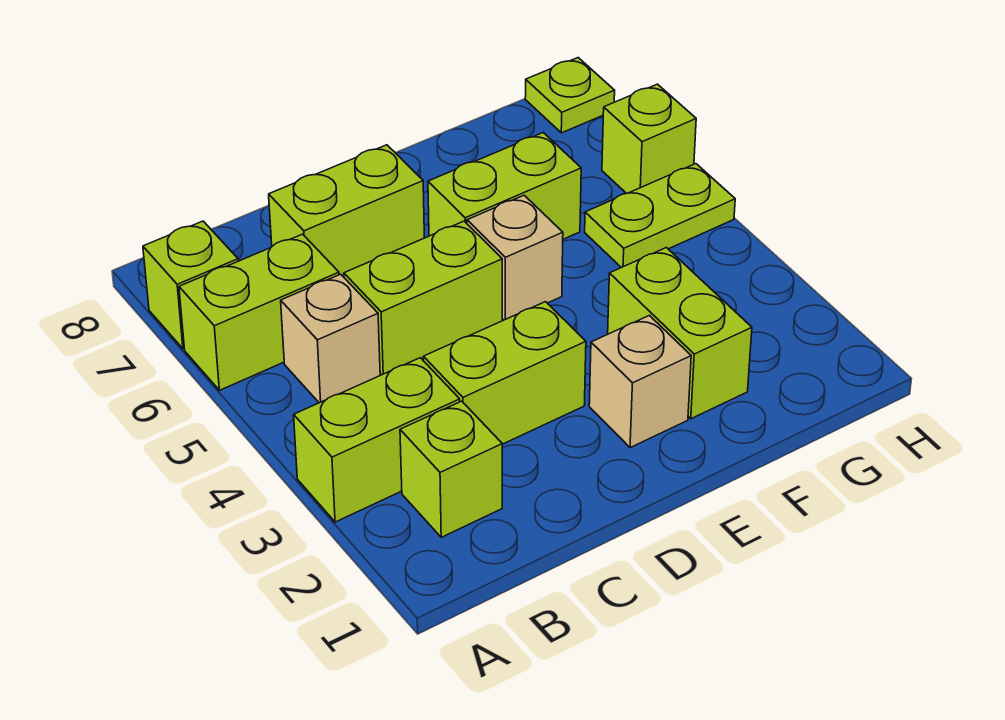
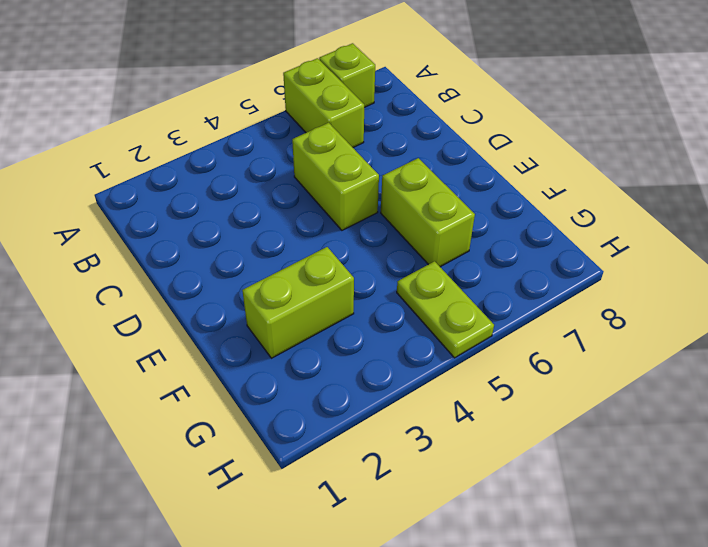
none -> lime brick A3:B3 level 1
none -> lime brick B2 level 1
none -> tan brick B5 level 1

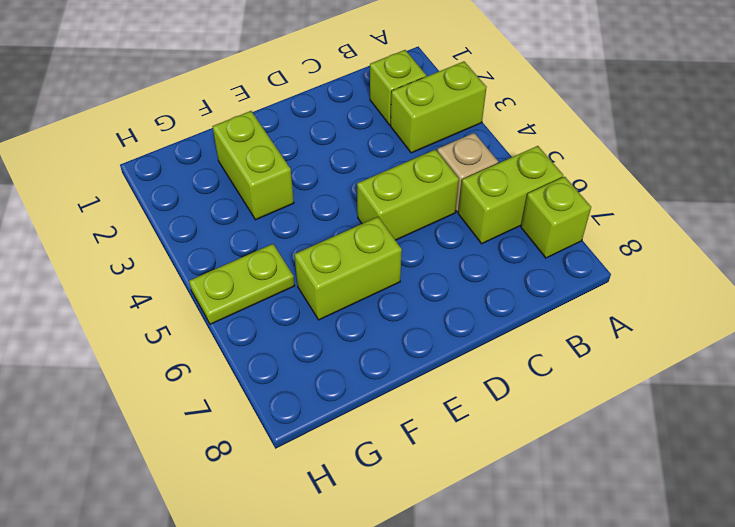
none -> lime brick C3:D3 level 1
none -> lime brick C7:D7 level 1
none -> tan brick E2 level 1

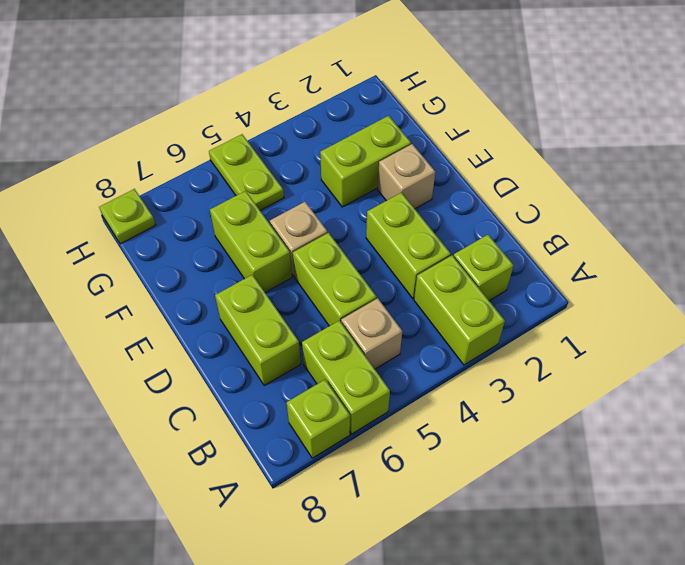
none -> lime brick H6 level 1

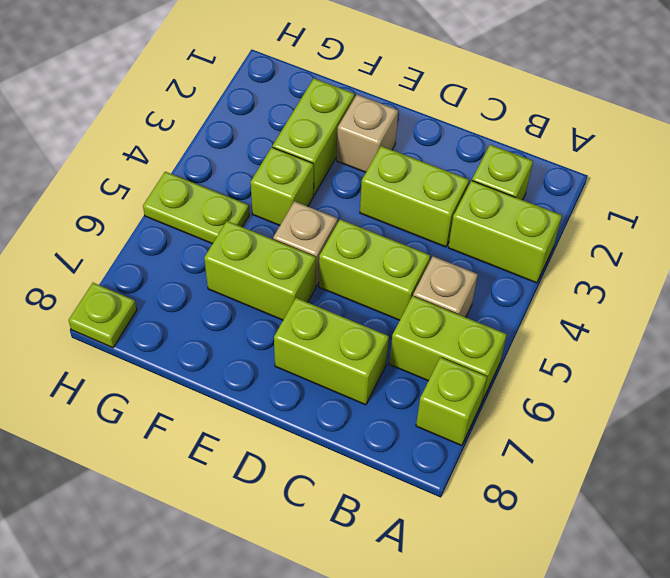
lime brick F4 level 1 -> lime brick H6 level 1

